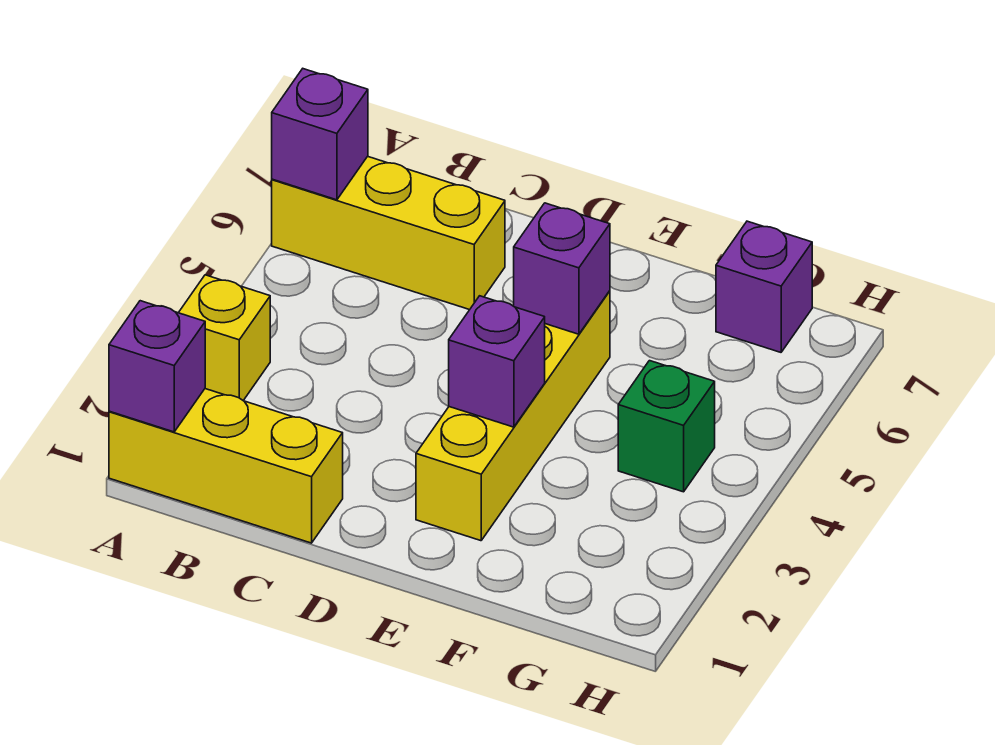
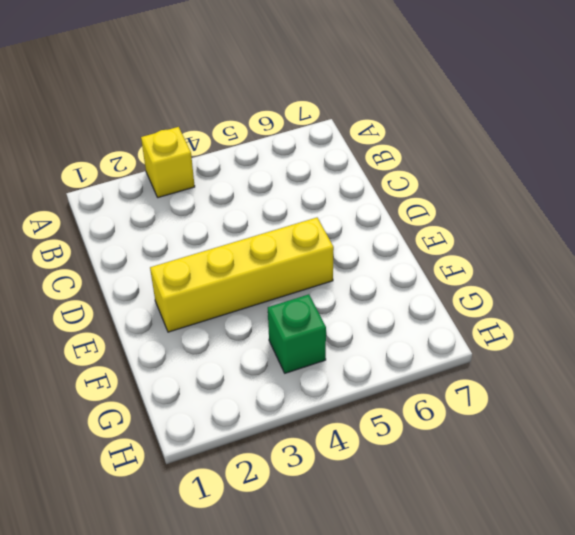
none -> yellow brick A1:C1 level 1
none -> yellow brick A6:C6 level 1

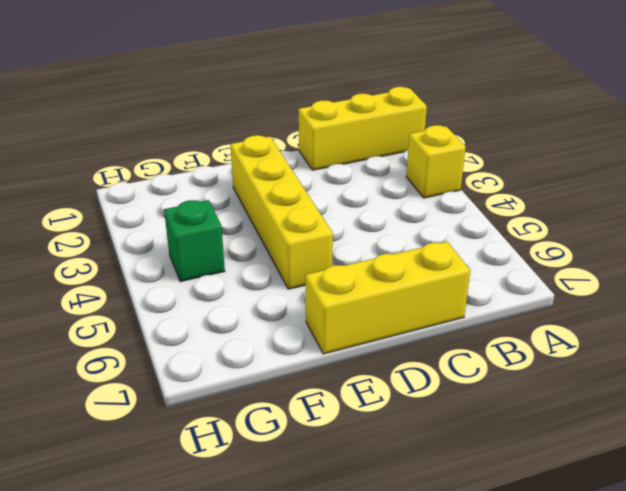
yellow brick C7:E7 level 1 -> yellow brick A6:C6 level 1
none -> purple brick G7 level 1
none -> purple brick A1 level 2

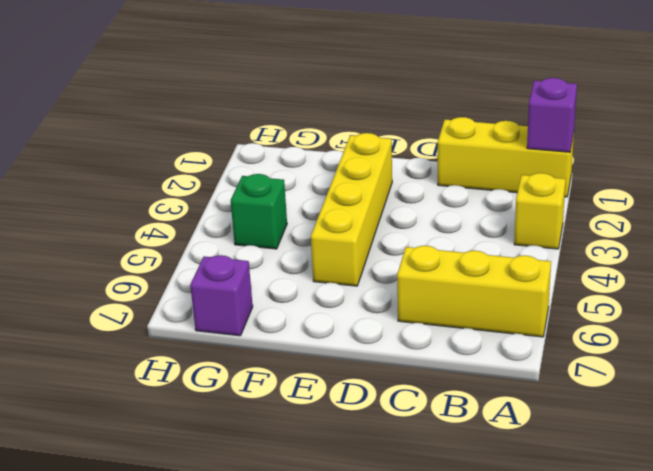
none -> purple brick A6 level 2
none -> purple brick E3 level 2

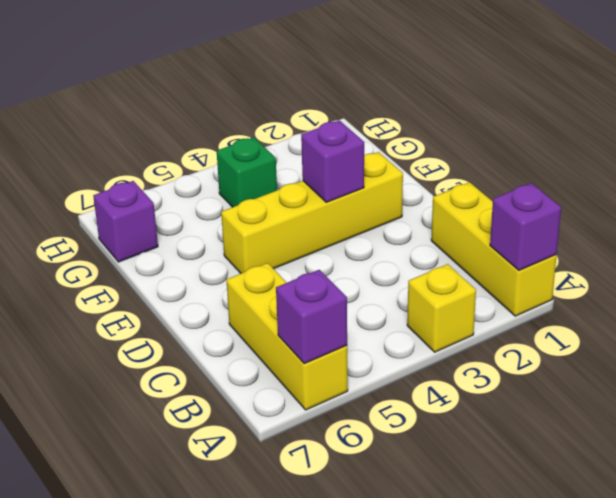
none -> purple brick E5 level 2

